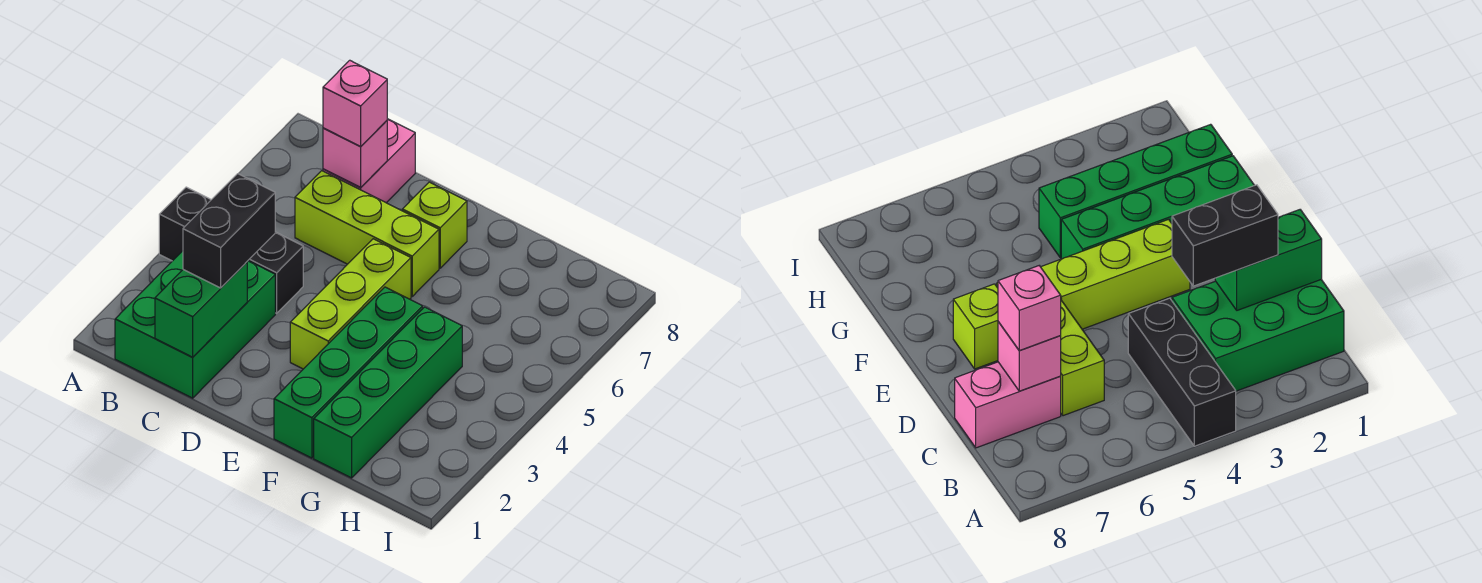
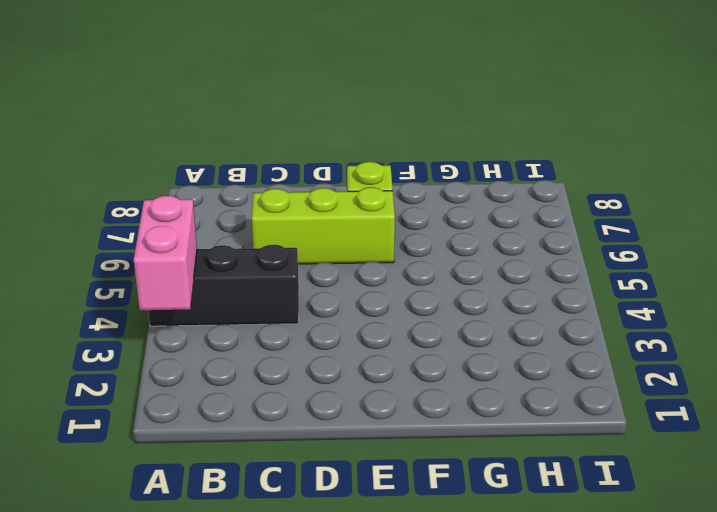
pink brick A3:A4 level 2 -> pink brick C7:C8 level 1
none -> green brick B1:C3 level 1
none -> lime brick E3:E5 level 1
none -> green brick F1:F4 level 1

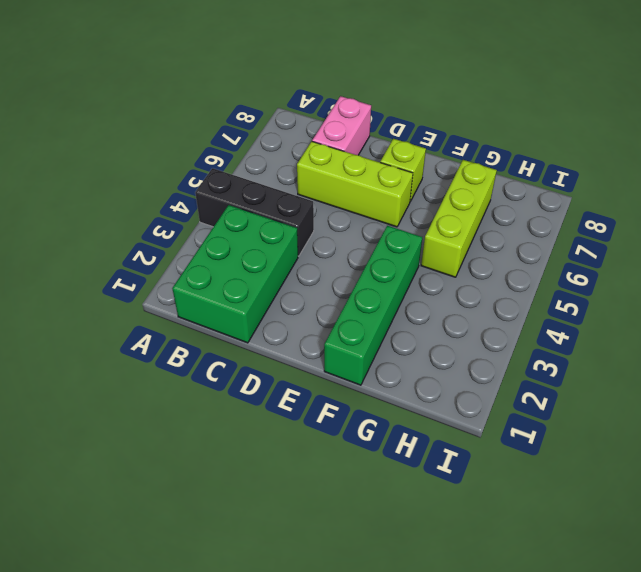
lime brick G5:G7 level 1 -> lime brick E3:E5 level 1
none -> green brick G1:G4 level 1
none -> green brick C1:C2 level 2
none -> pink brick C7 level 2

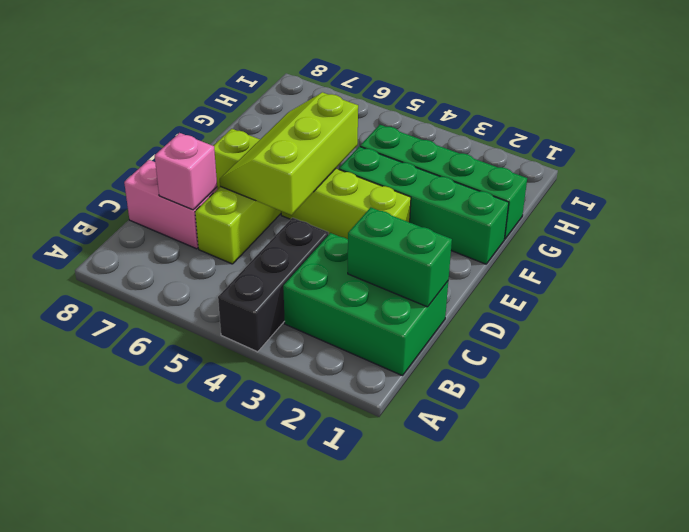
lime slope D5:F6 level 2 top 5 -> none
none -> black brick C2:C3 level 3
none -> pink brick C7 level 3

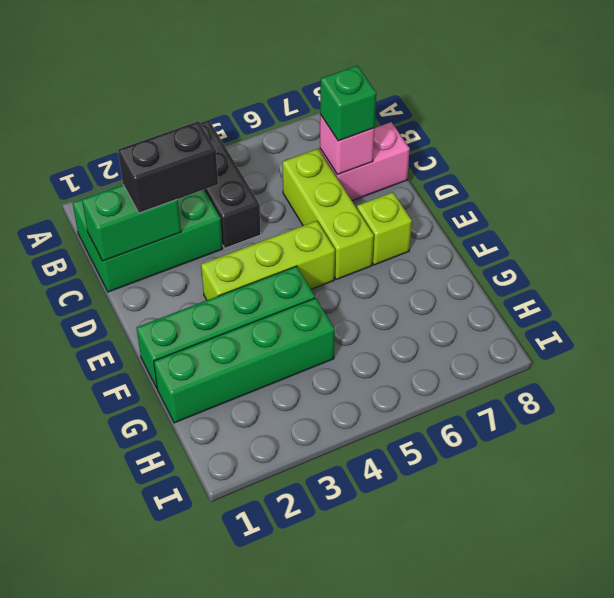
green brick C7 level 3 -> pink brick C7 level 3

